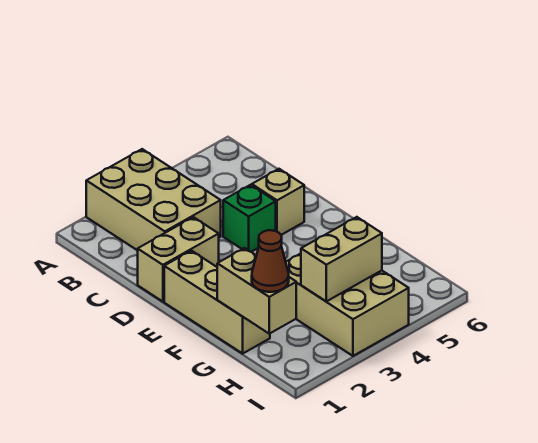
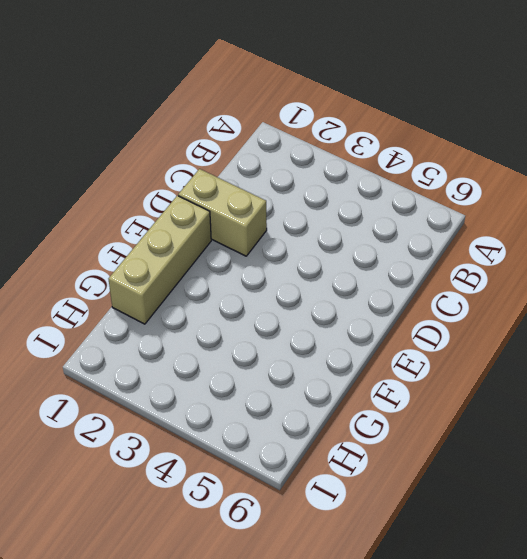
none -> tan brick A2:C3 level 1
none -> green brick D4 level 1

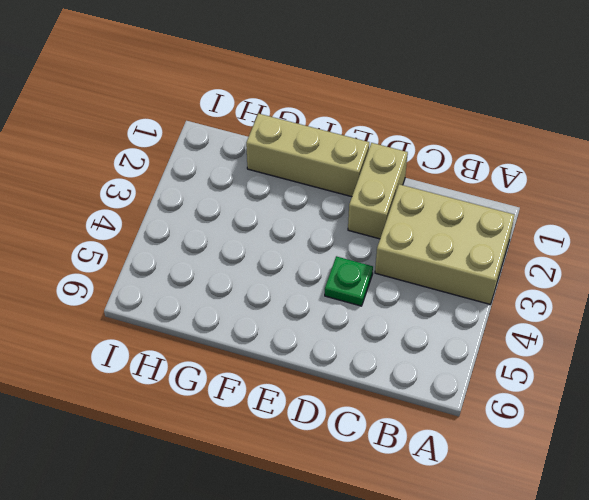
green plate D4 level 1 -> green brick D4 level 1
none -> tan brick D5 level 1
none -> tan brick G3:I4 level 1

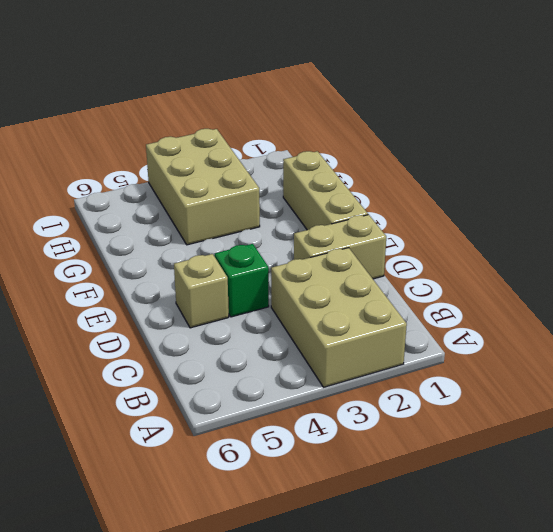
none -> tan brick G1:H1 level 2
none -> tan brick H3:H4 level 2

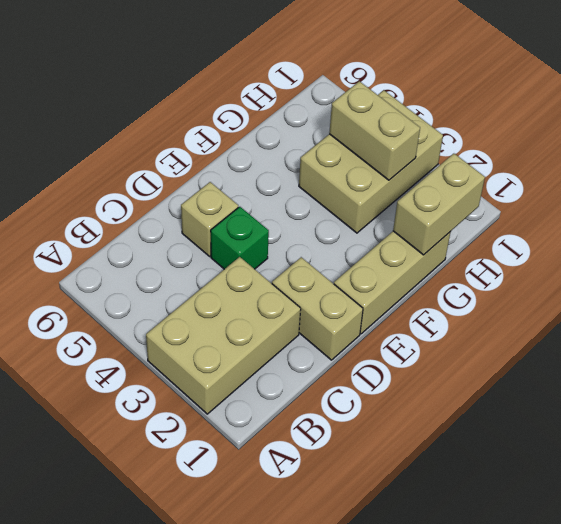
none -> brown cone H1 level 3

